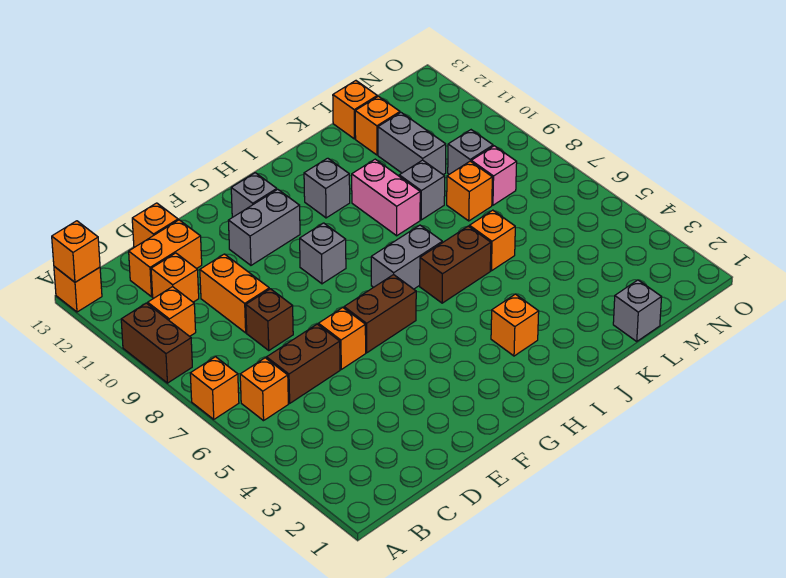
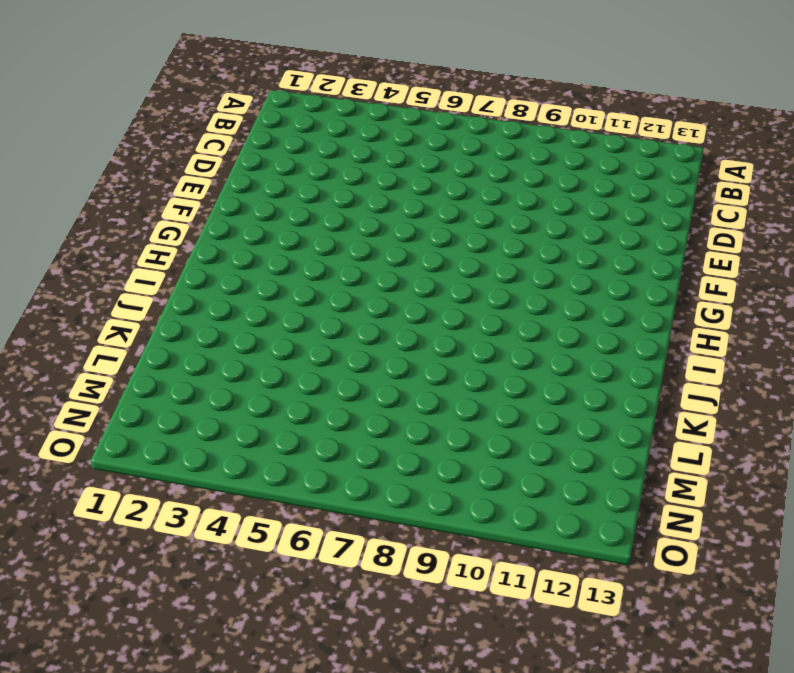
none -> orange brick A7 level 1
none -> brown brick A9:A10 level 1
none -> orange brick A13 level 1
none -> orange brick B6 level 1

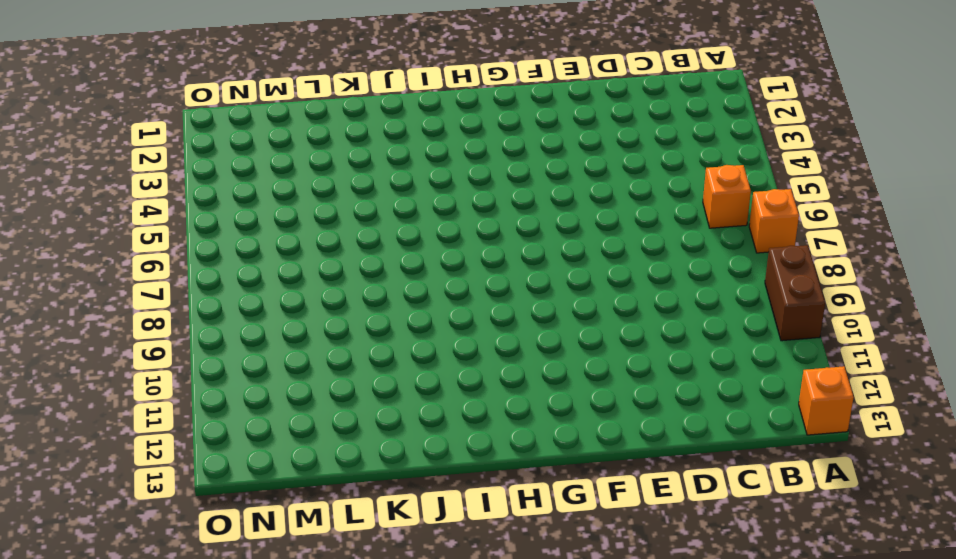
none -> orange brick B10 level 1
none -> brown brick C6:D6 level 1
none -> orange brick C11 level 1
none -> orange brick C12:D12 level 1

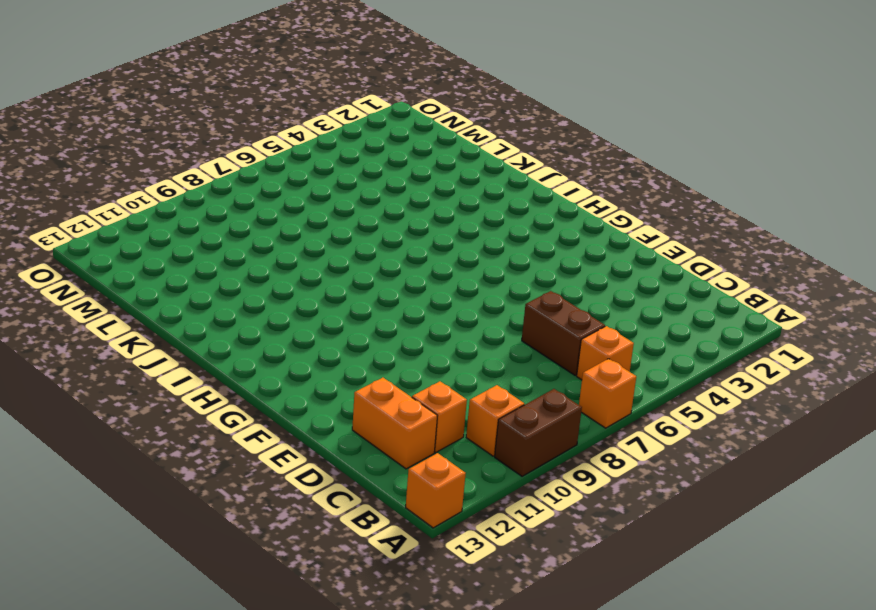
none -> brown brick D8 level 1
none -> orange brick D9:D10 level 1
none -> orange brick D13 level 1
none -> orange brick E6 level 1

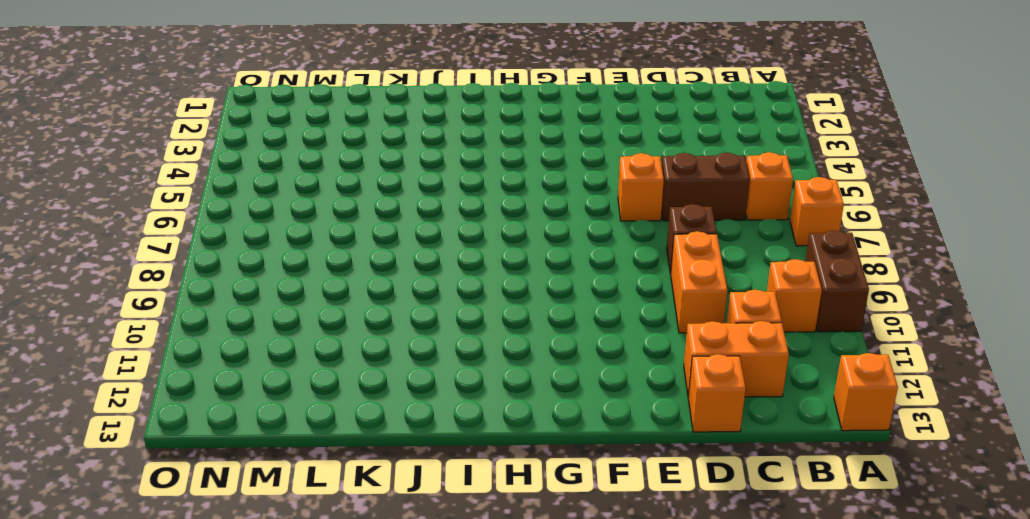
none -> brown brick F6:G6 level 1
none -> grey brick F11:G11 level 1
none -> grey brick G9 level 1
none -> grey brick G12 level 1

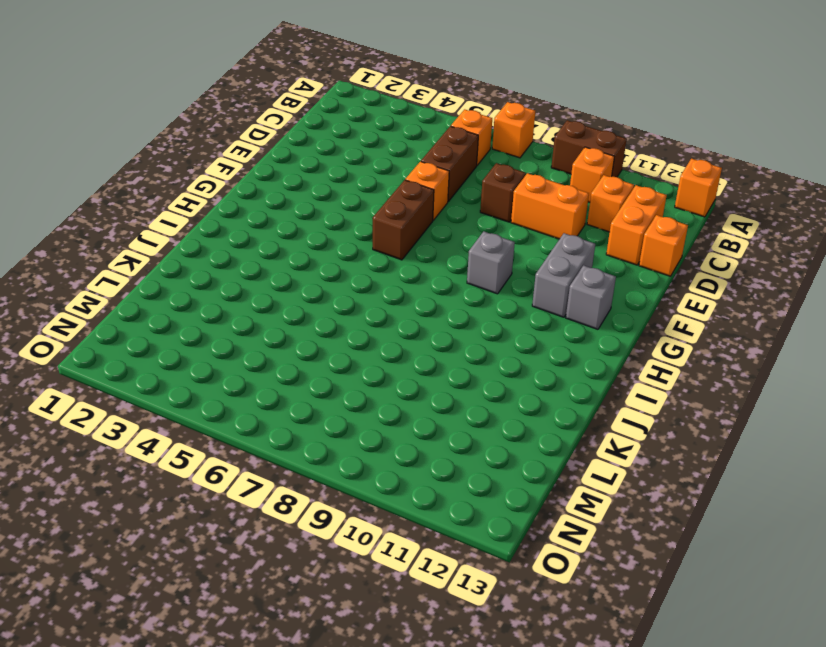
none -> grey brick H7:I7 level 1
none -> orange brick I3 level 1
none -> brown brick I6:J6 level 1
none -> grey brick I11 level 1

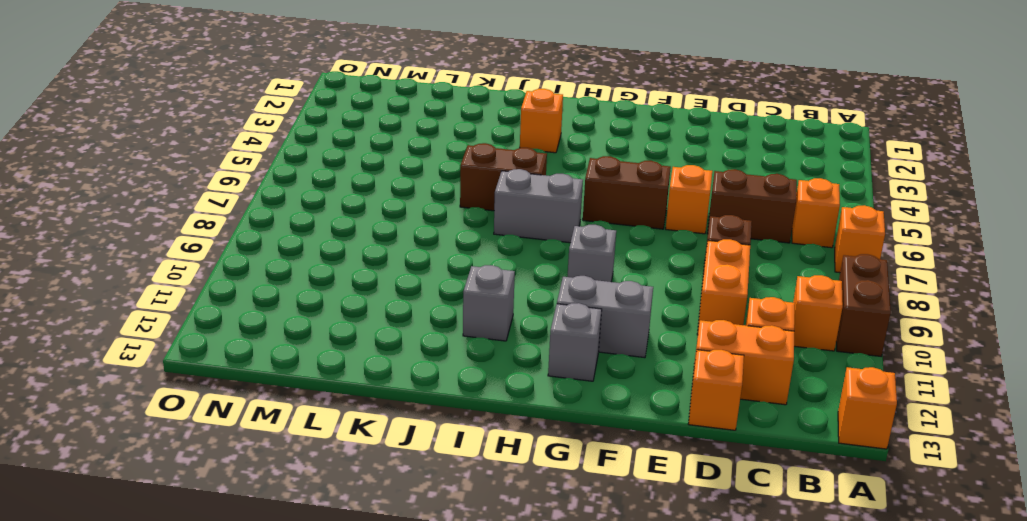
none -> pink brick J9:J10 level 1
none -> orange brick K6 level 1
none -> grey brick K9 level 1
none -> grey brick L1 level 1

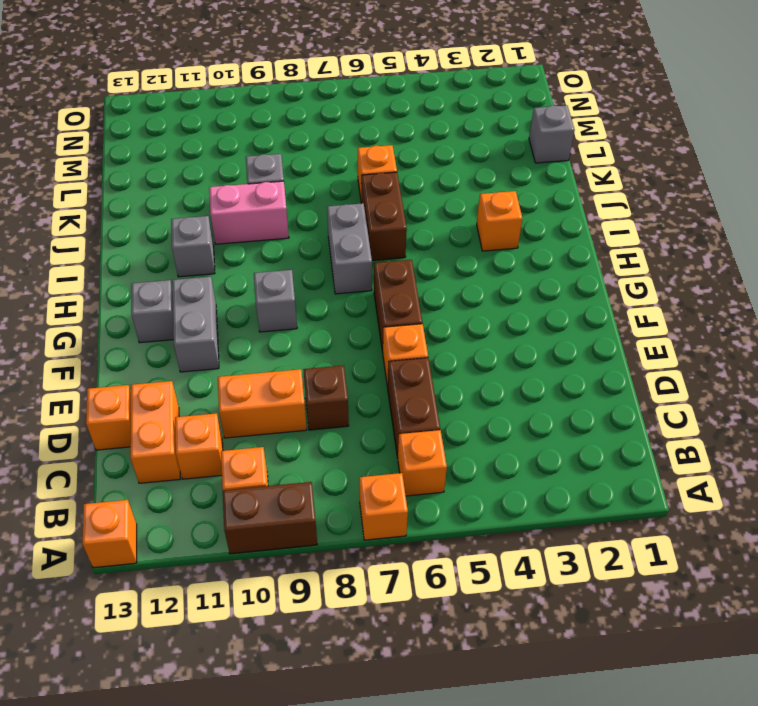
none -> orange brick L8 level 1
none -> grey brick L10:L11 level 1
none -> orange brick L12 level 1
none -> orange brick L13 level 1

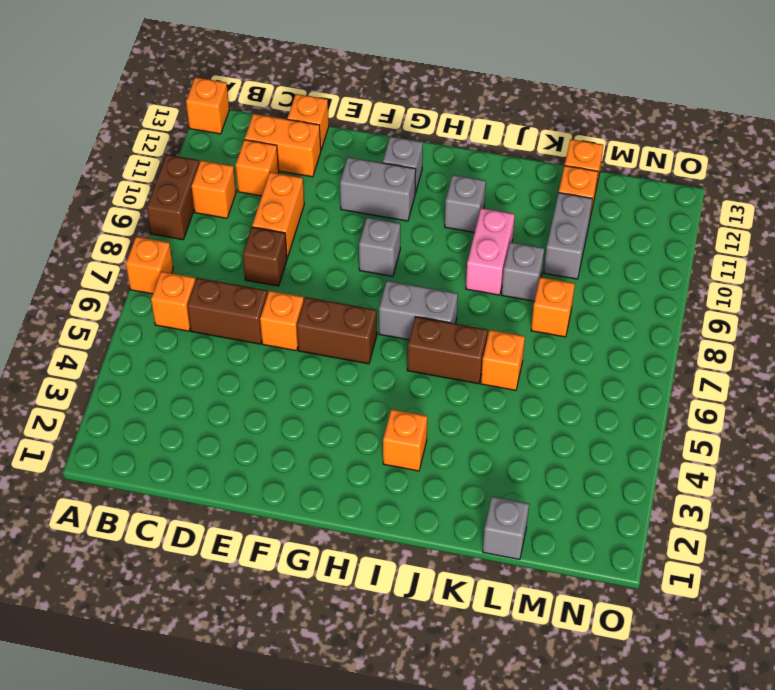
none -> pink brick M8 level 1
none -> grey brick M9 level 1
none -> orange brick A13 level 2

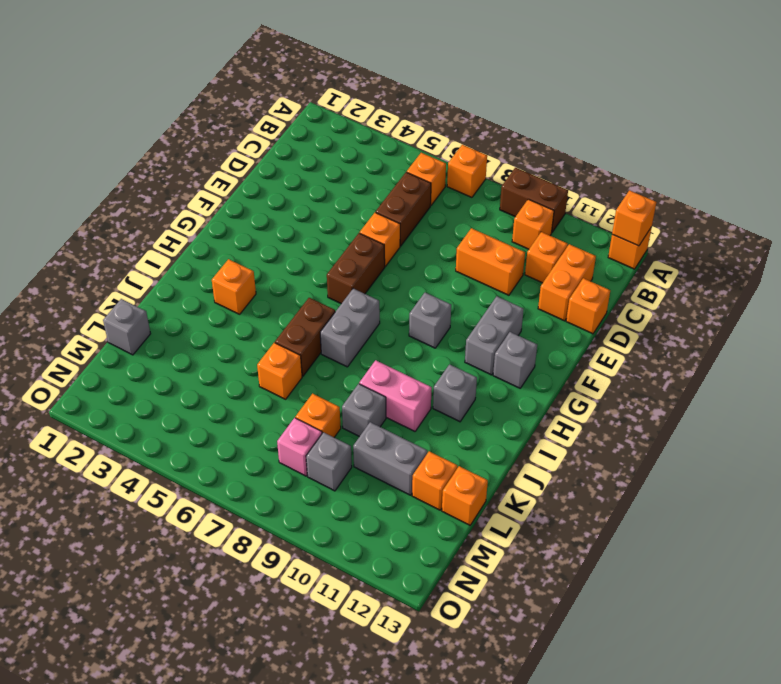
none -> brown brick D8 level 1

